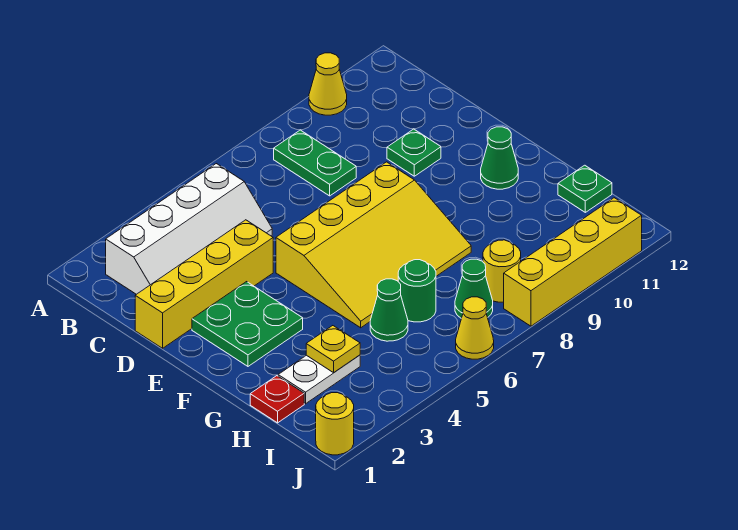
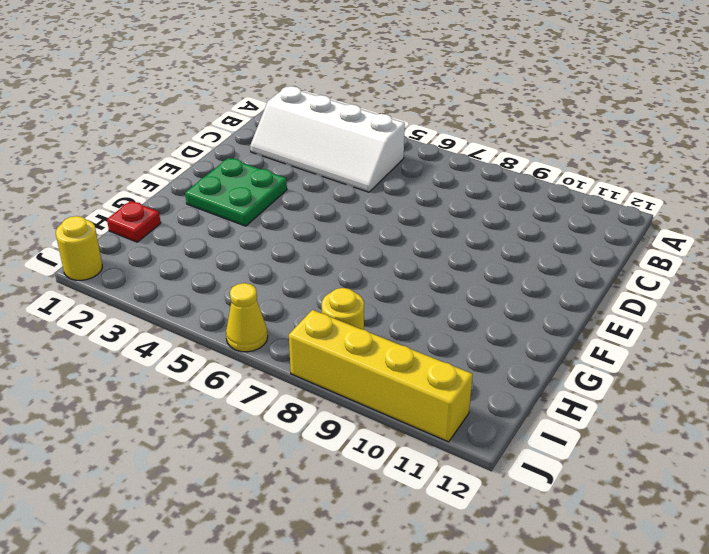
none -> yellow cone A10 level 1
none -> green plate B8:C8 level 1
none -> yellow brick D1:D4 level 1

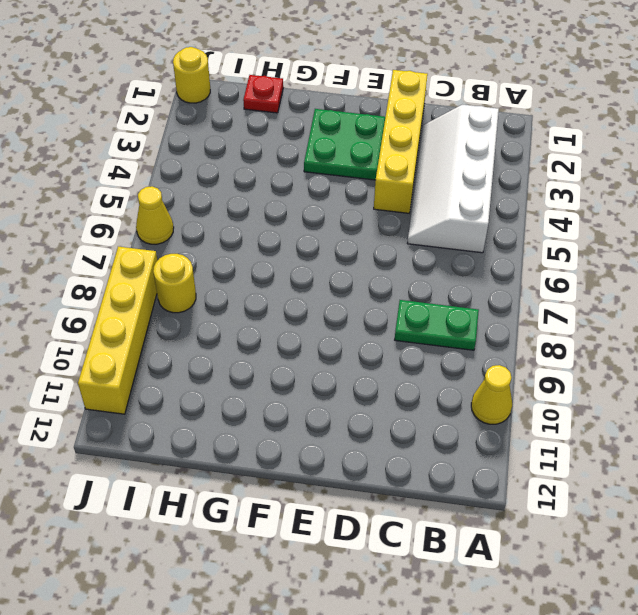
none -> green plate D10 level 1
none -> yellow slope E5:G8 level 1 top E
none -> green cone F11 level 1

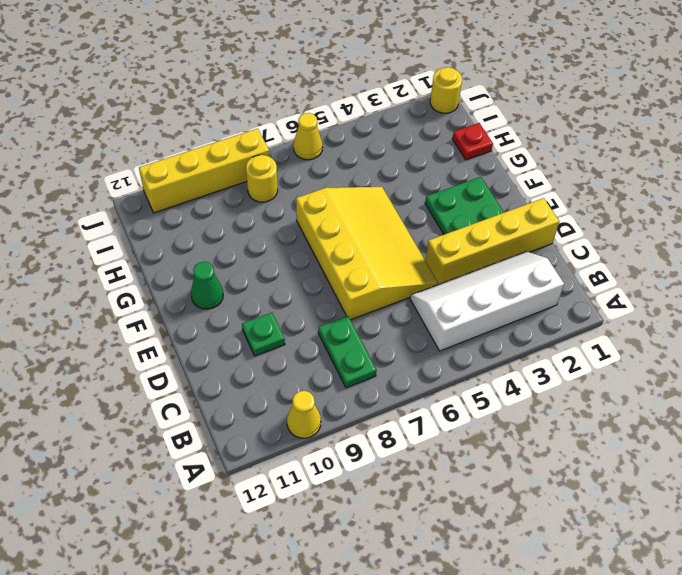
yellow slope D5:G7 level 1 top 7 -> yellow slope E5:G8 level 1 top E
none -> white plate H2:H3 level 1
none -> green cone H5 level 1
none -> green round brick H6 level 1

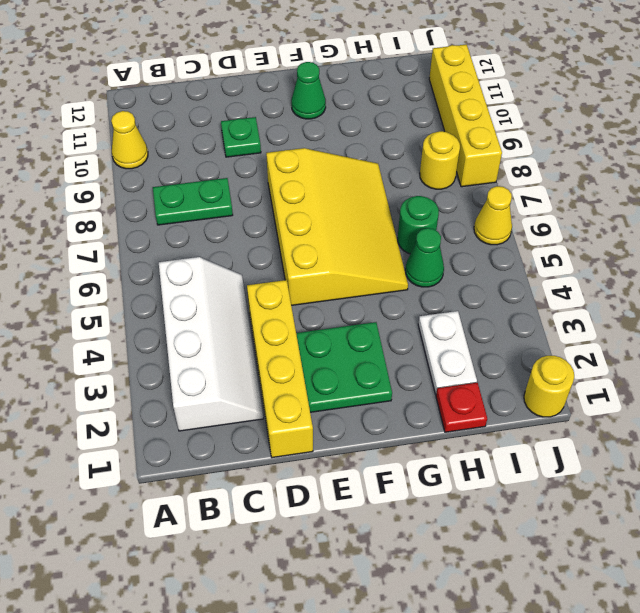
none -> green plate H12 level 1
none -> green cone I7 level 1
none -> yellow plate H3 level 2

